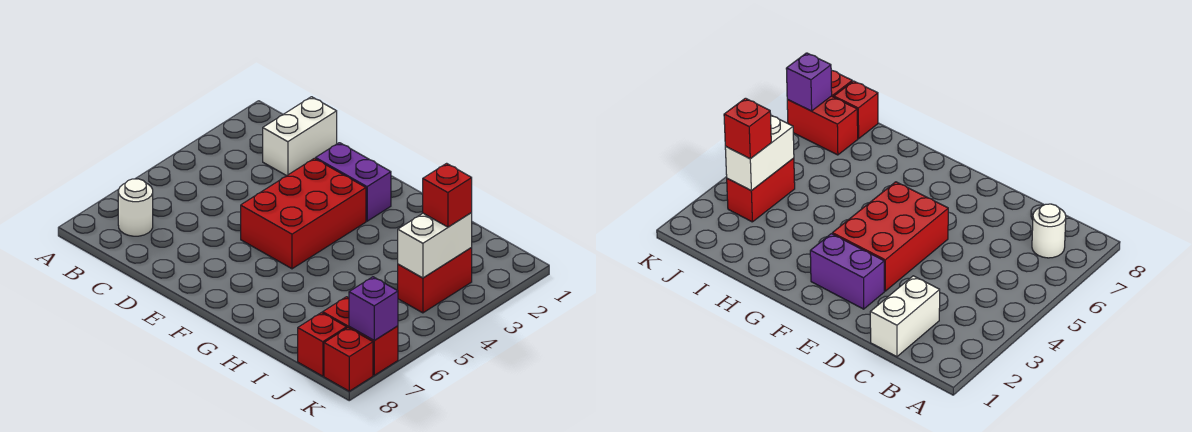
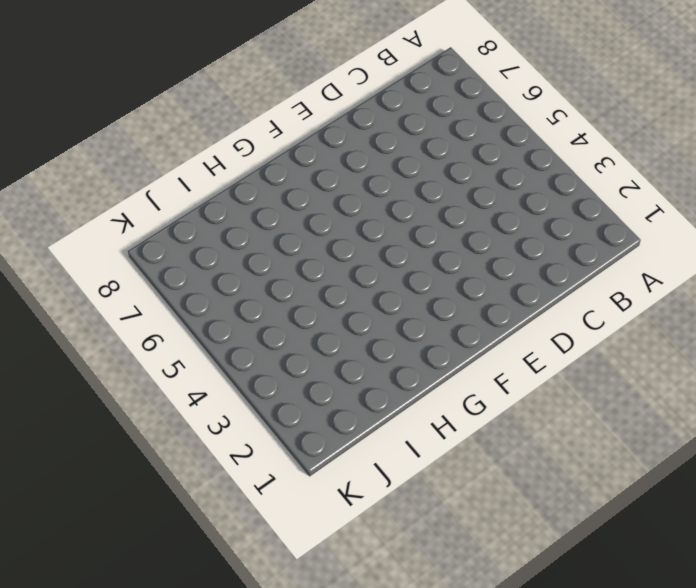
none -> white round brick B7 level 1
none -> white brick C1:C2 level 1

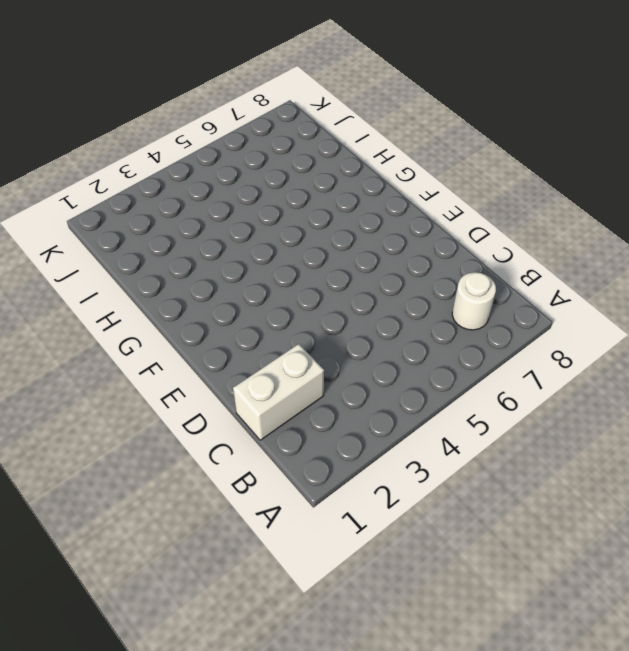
none -> purple brick E2:F2 level 1
none -> red brick E3:F5 level 1

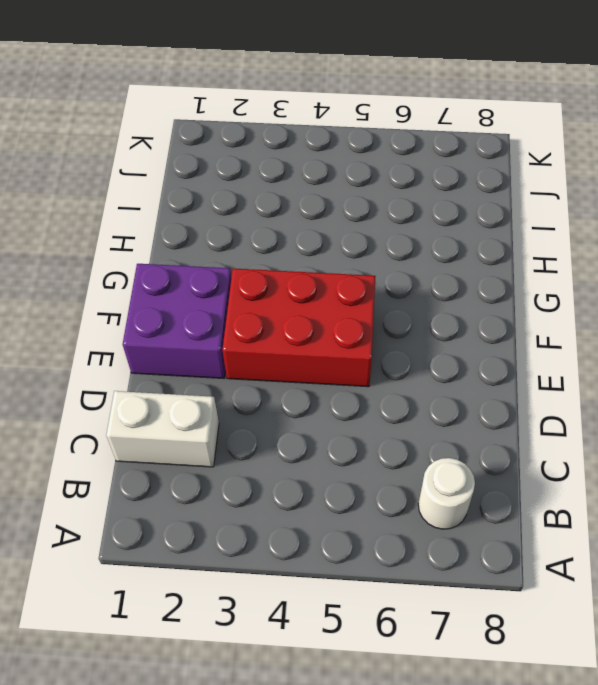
purple brick E1:F2 level 1 -> purple brick E2:F2 level 1
none -> red brick J3:J4 level 1
none -> red brick J7:K7 level 1

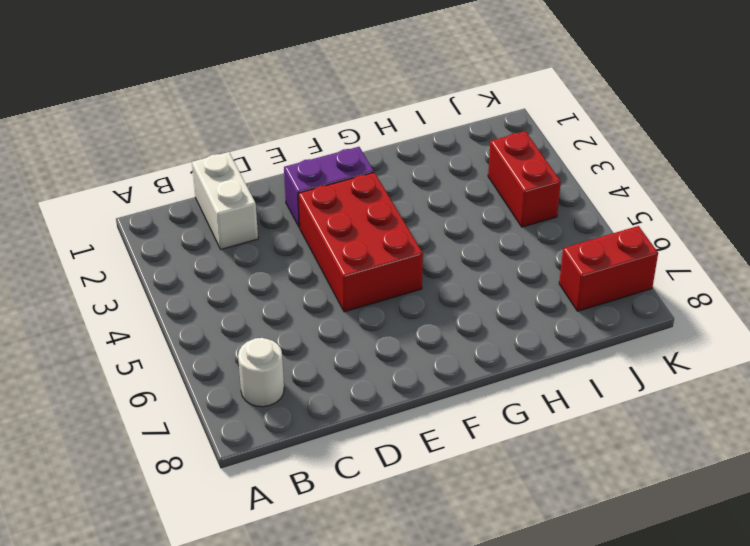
none -> red brick J8 level 1
none -> red brick K8 level 1

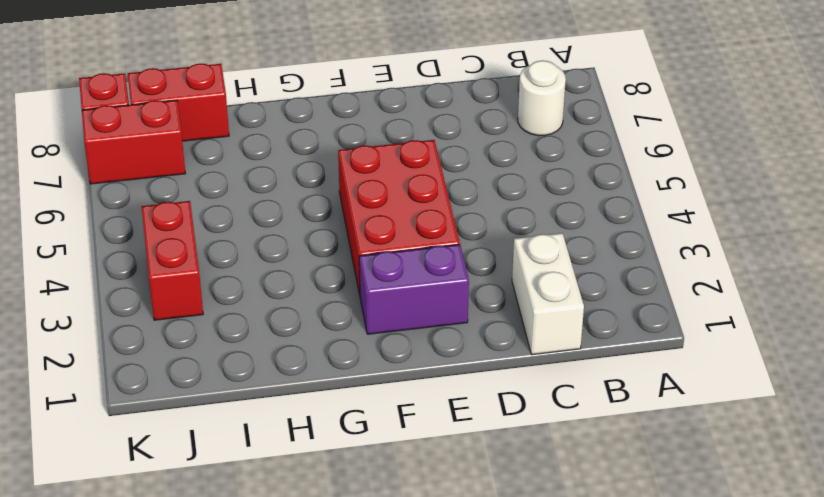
red brick I8:J8 level 1 -> red brick J8 level 1
none -> white brick J3:J4 level 2
none -> purple brick K7 level 2

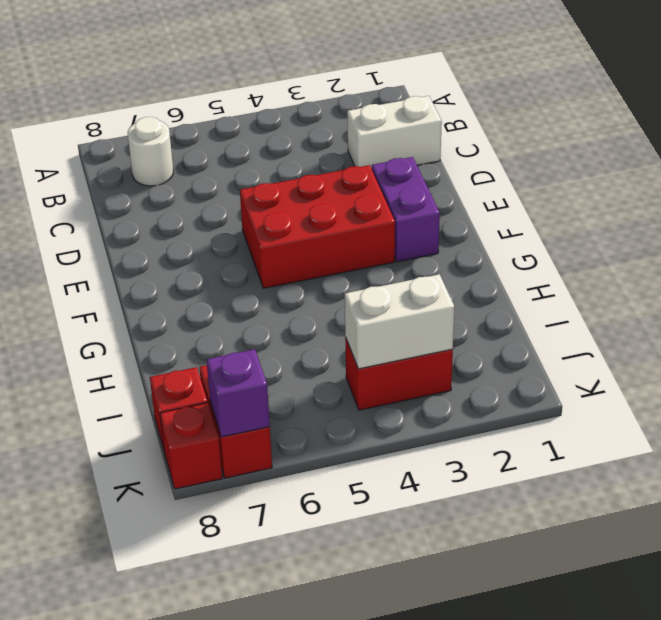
none -> red brick J3 level 3

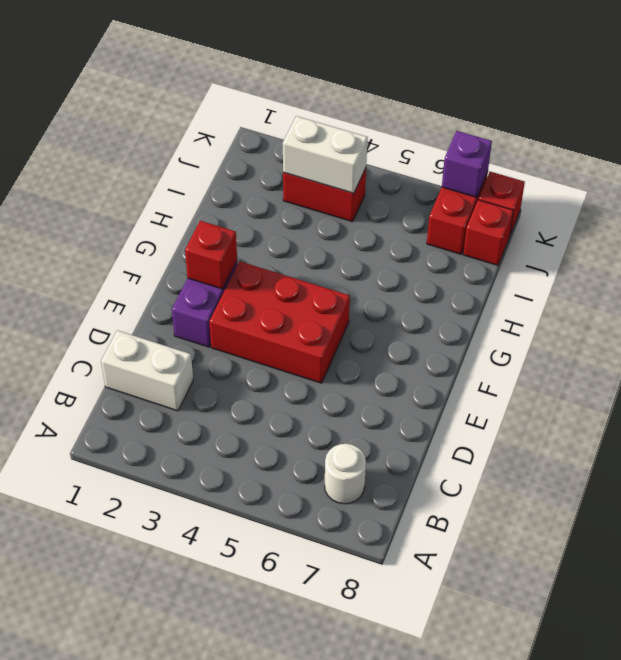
red brick F2 level 2 -> red brick J3 level 3

